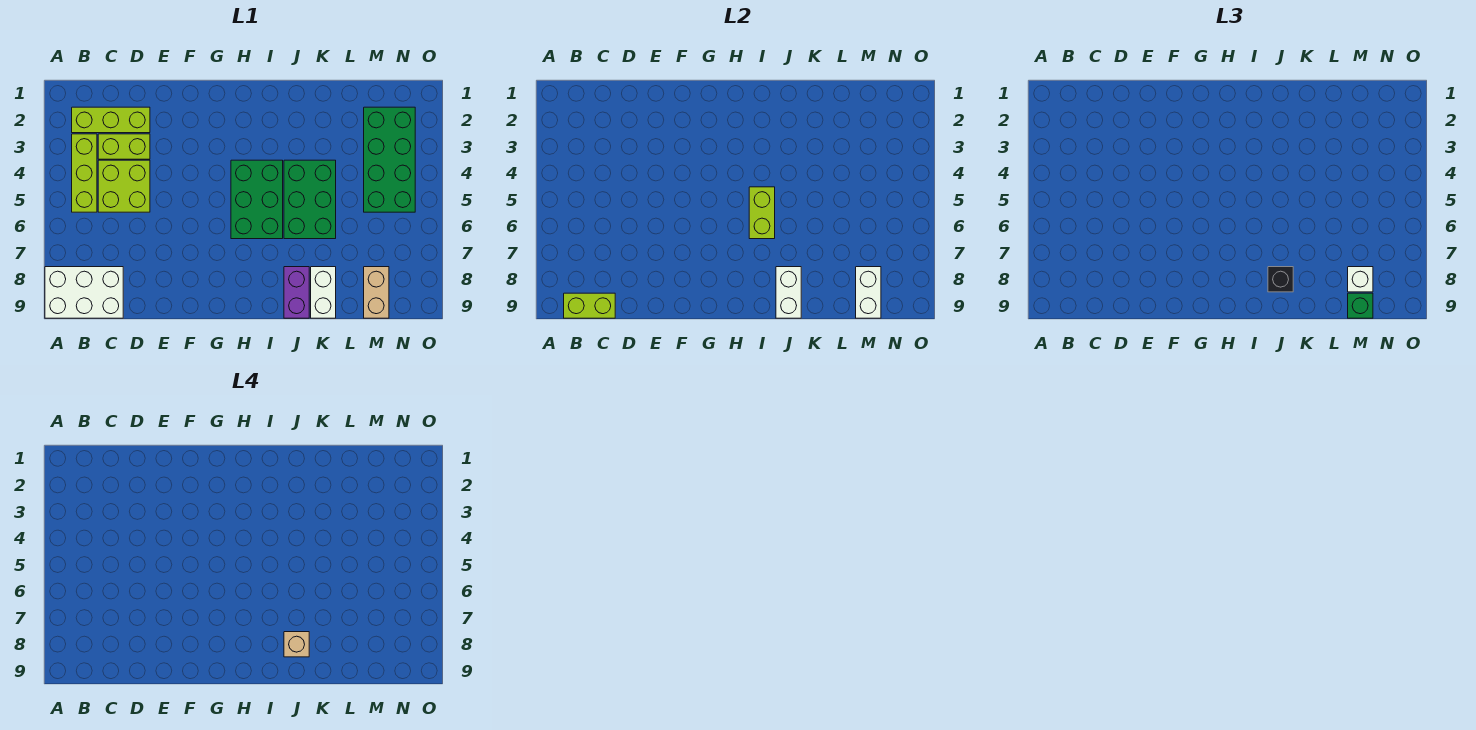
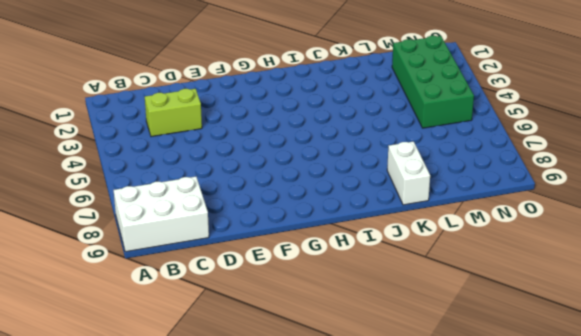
none -> lime brick B2:D2 level 1
none -> lime brick B3:B5 level 1
none -> lime brick C4:D5 level 1

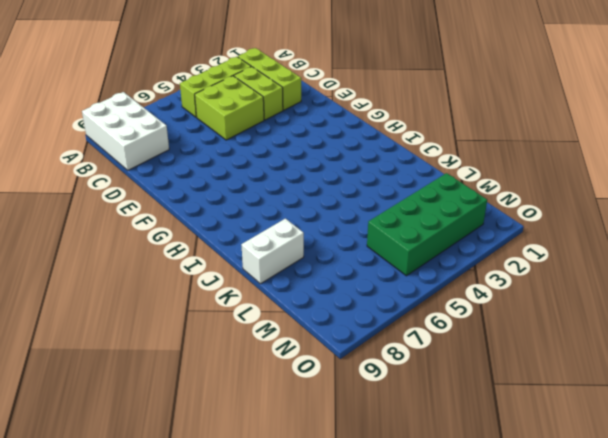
none -> green brick H4:I6 level 1
none -> green brick J4:K6 level 1
none -> purple brick J8:J9 level 1

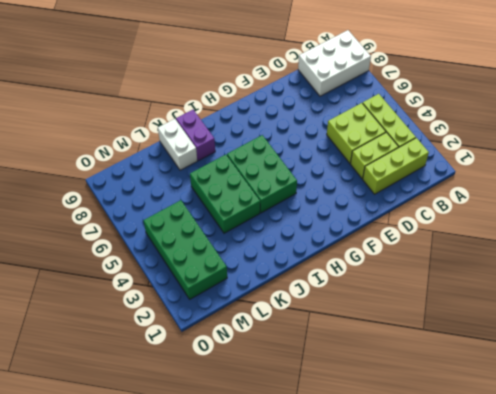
none -> tan brick M8:M9 level 1
none -> lime brick B9:C9 level 2
none -> lime brick I5:I6 level 2

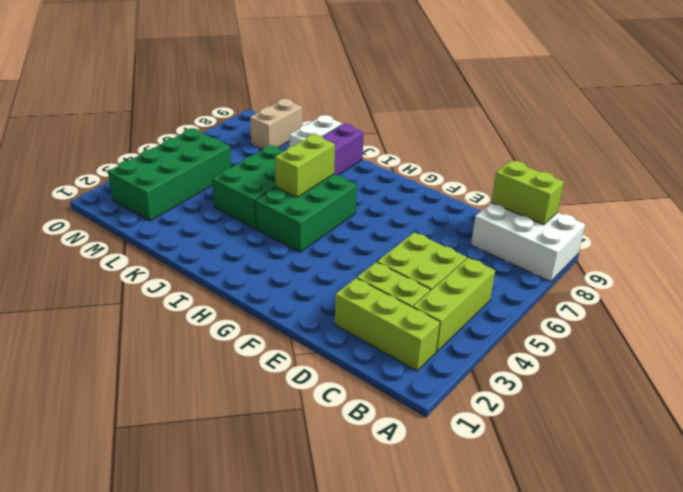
none -> white brick J8:J9 level 2
none -> white brick M8:M9 level 2
none -> black brick J8 level 3

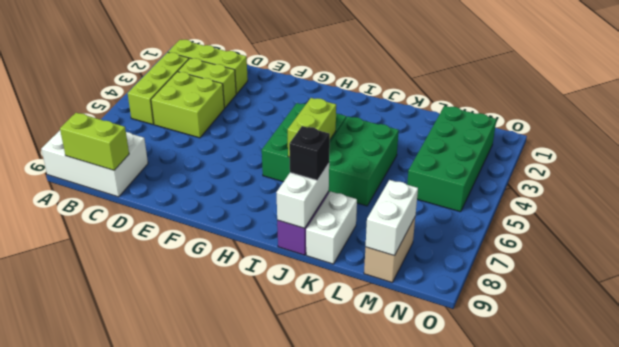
none -> white brick M8 level 3
none -> green brick M9 level 3
none -> tan brick J8 level 4

